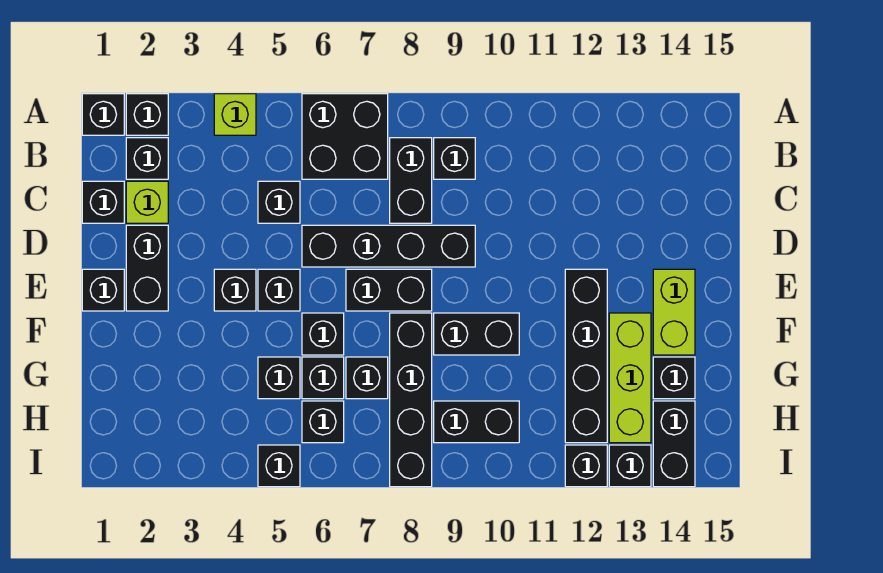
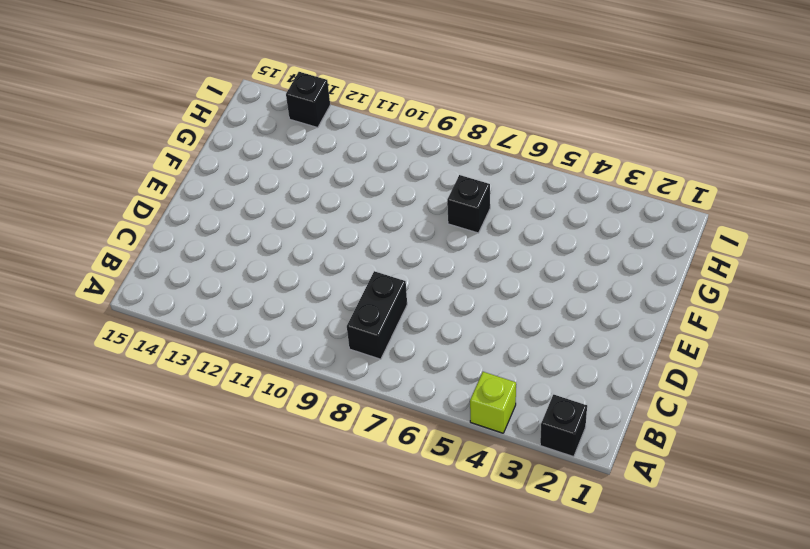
none -> black brick A1 level 1
none -> black brick A6:B7 level 1
none -> black brick B2 level 1
none -> black brick B9 level 1

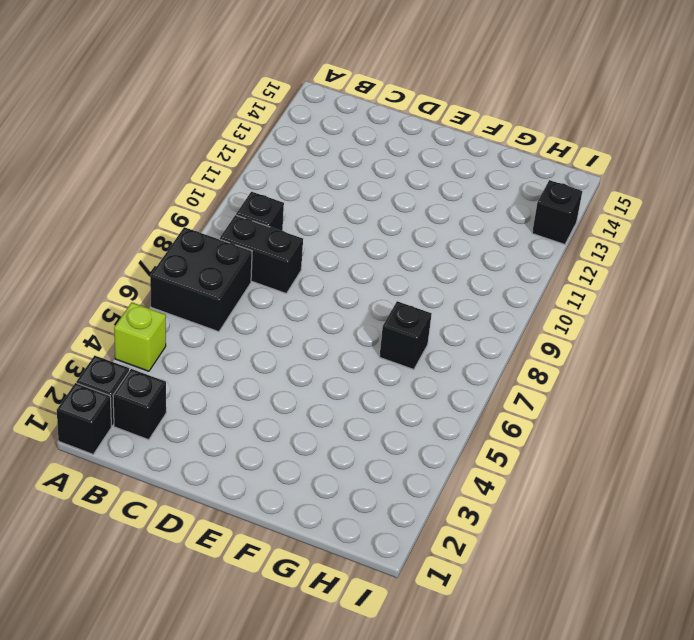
none -> black brick C1 level 1
none -> lime brick C2 level 1
none -> black brick C5 level 1
none -> black brick D2:E2 level 1

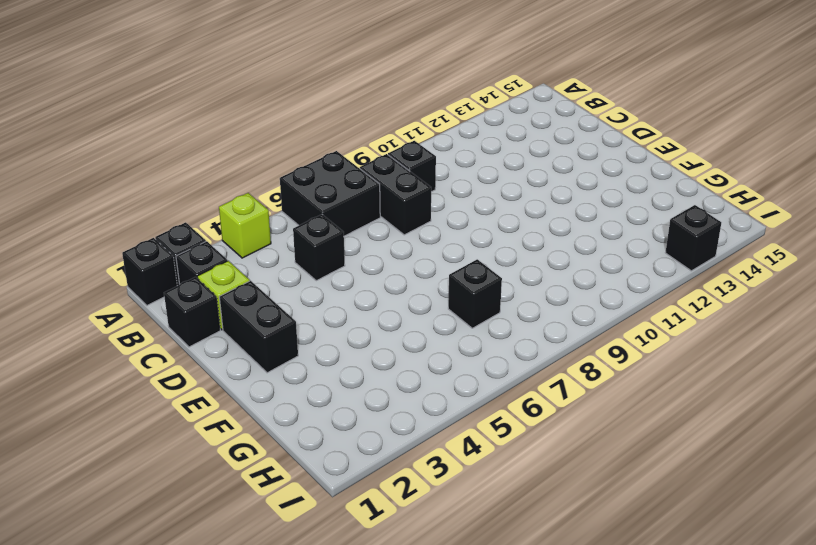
none -> black brick D6:D9 level 1
none -> black brick E1 level 1
none -> black brick E4 level 1
none -> black brick E5 level 1

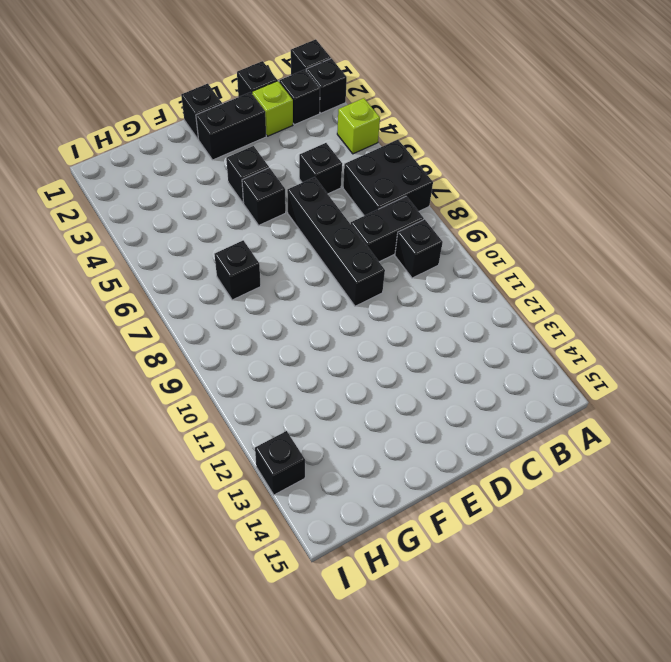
none -> black brick E7:E8 level 1
none -> black brick E12:H12 level 1
none -> lime brick E14:F14 level 1
none -> black brick F6 level 1

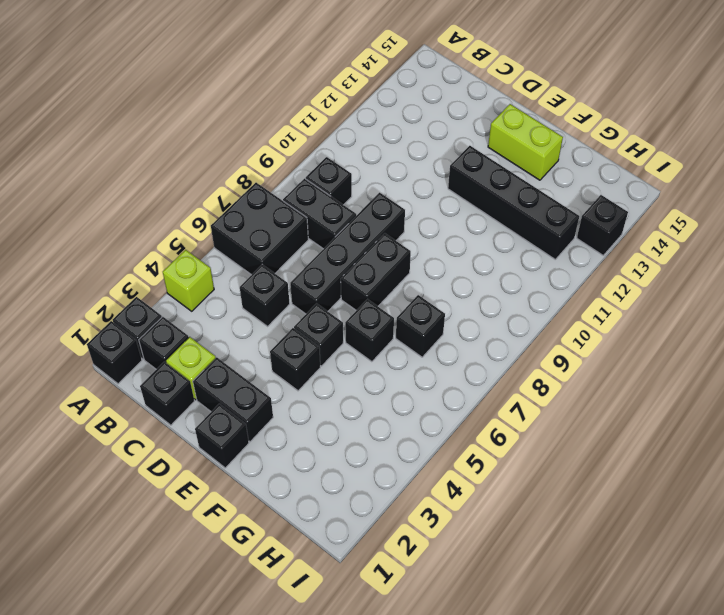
none -> black brick F8:I8 level 1
none -> black brick F9:F10 level 1
none -> lime brick F13:H13 level 1
none -> black brick G5 level 1

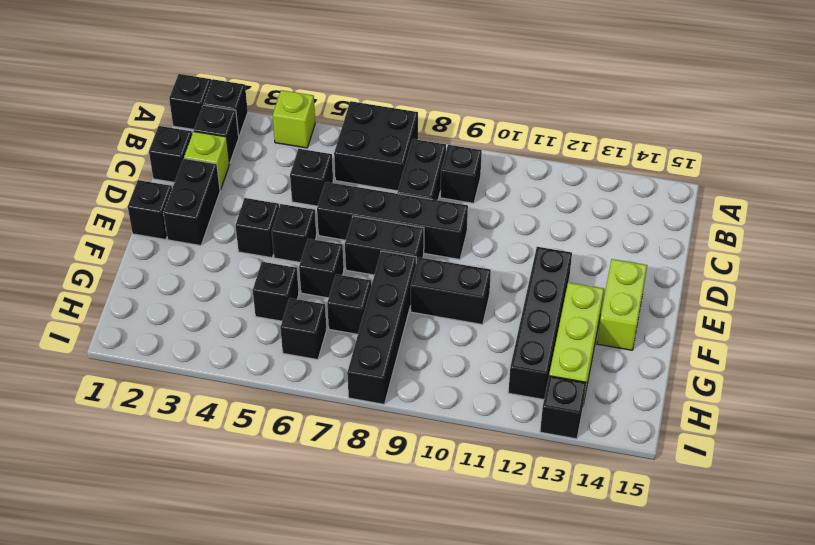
none -> black brick G6 level 1
none -> black brick G14 level 1
none -> black brick H9:H10 level 1
none -> black brick H14:I14 level 1

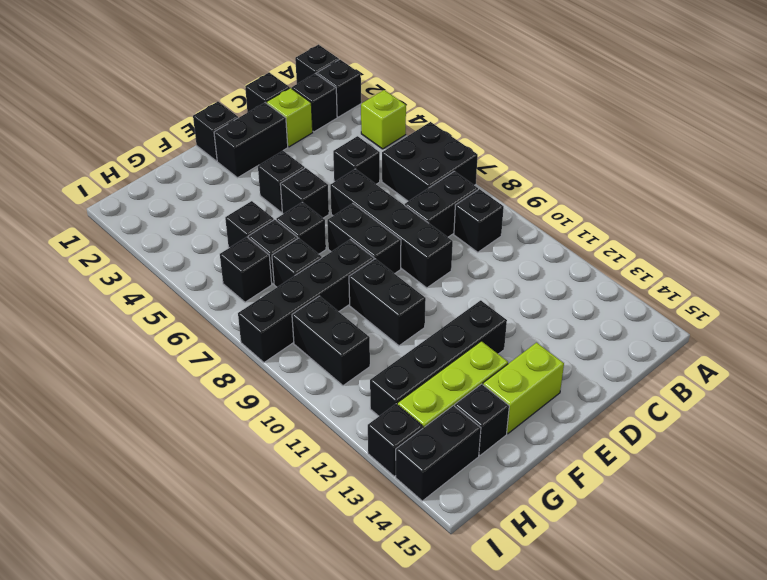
none -> black brick I5 level 1
none -> black brick I12 level 1

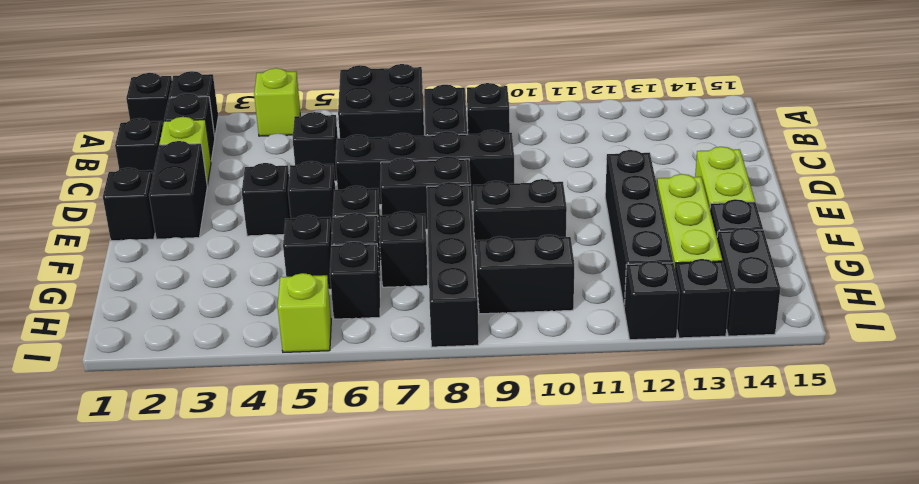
lime brick I5 level 1 -> black brick I5 level 1

